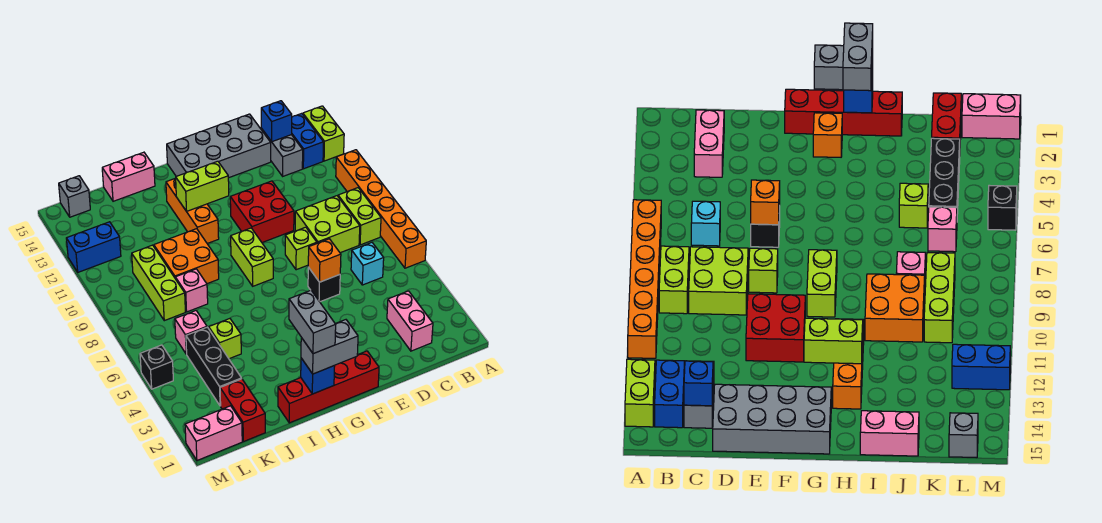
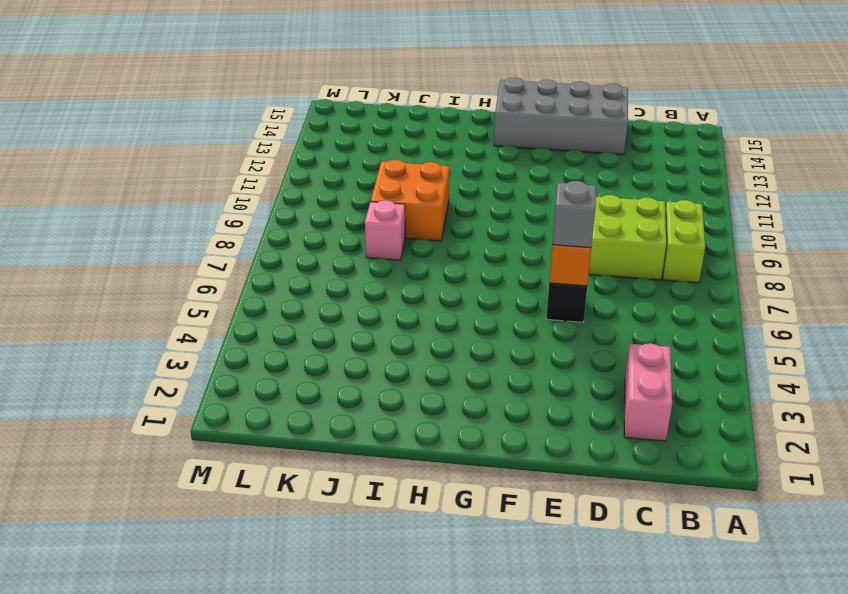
grey brick E6 level 3 -> grey brick L15 level 1
none -> orange brick A6:A11 level 1
none -> lime brick A13:A14 level 1
none -> blue brick B13:B14 level 1
none -> cyan brick C6 level 1

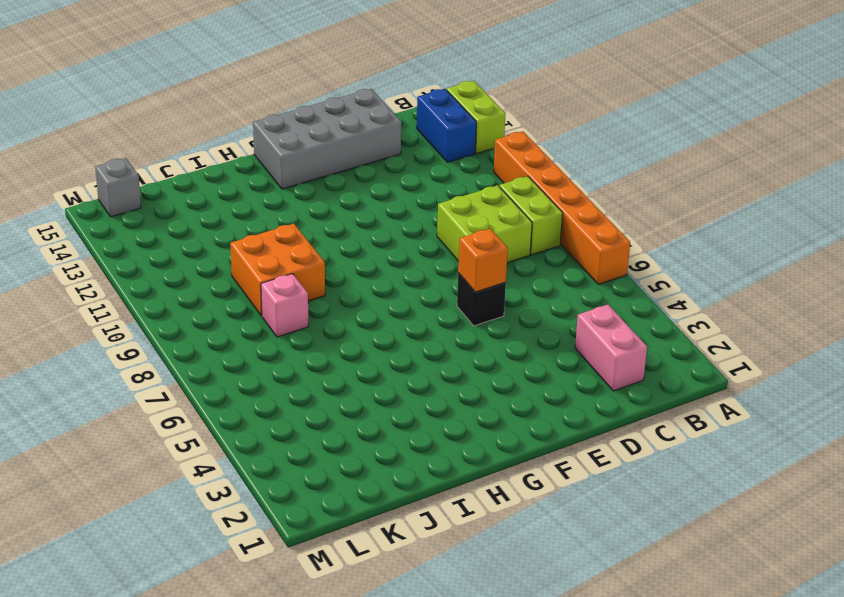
none -> cyan brick C6 level 1
none -> grey brick C13:C14 level 1
none -> lime brick E8 level 1
none -> red brick E10:F11 level 1

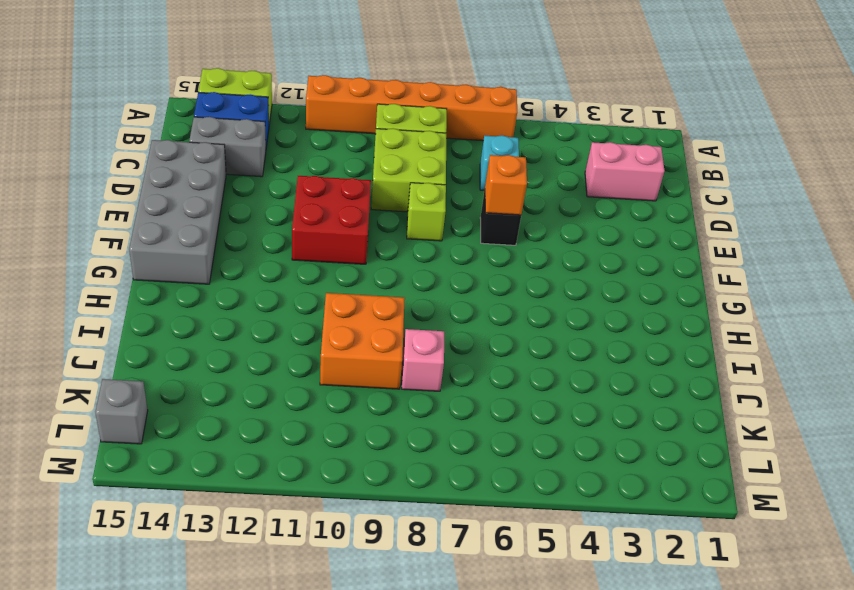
none -> red brick F1:I1 level 1
none -> orange brick G2 level 1
none -> lime brick G8:G9 level 1
none -> orange brick H11:H13 level 1

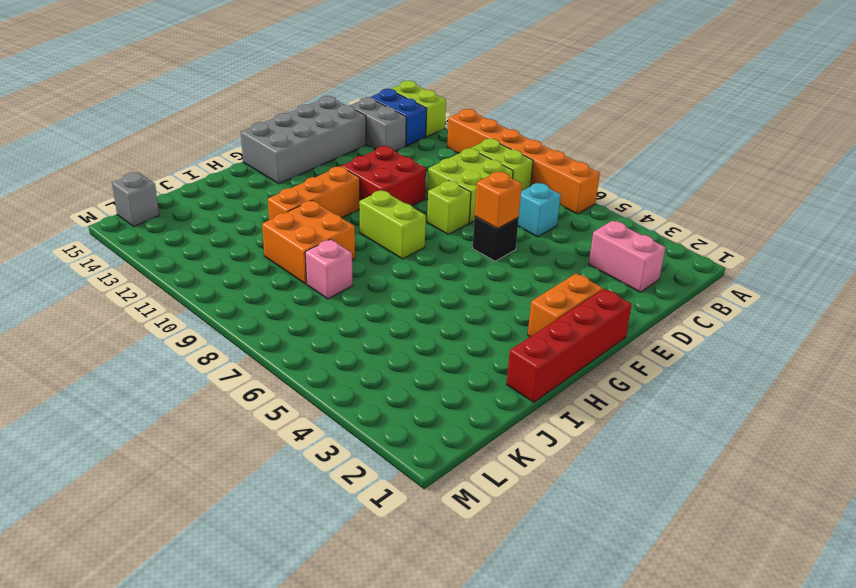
orange brick F2:G2 level 1 -> orange brick G2 level 1
orange brick G11:I11 level 1 -> orange brick H11:H13 level 1
none -> pink brick I15:J15 level 1
none -> lime brick J5 level 1
none -> red brick K1:K2 level 1
none -> black brick K3:K5 level 1

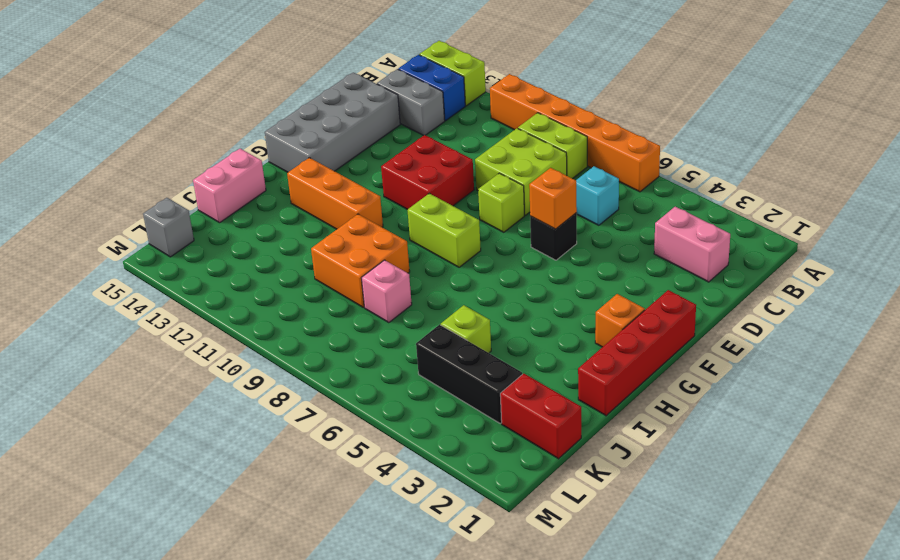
none -> pink brick K6 level 1
none -> lime brick K8:K10 level 1
none -> pink brick L1:M1 level 1
none -> blue brick L12:M12 level 1

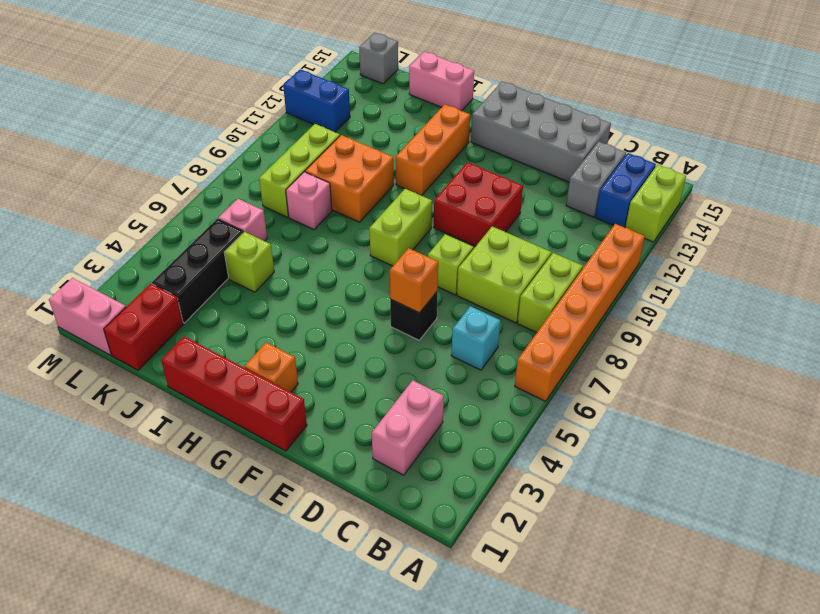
none -> black brick M5 level 1
none -> blue brick C14 level 2
none -> lime brick G12:H12 level 2
none -> blue brick H1 level 2

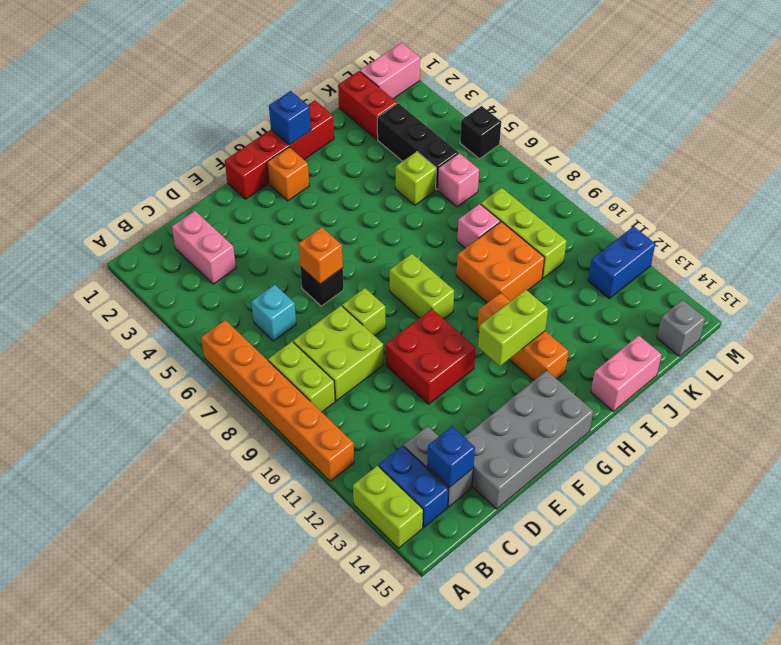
none -> grey brick G1:H1 level 3
none -> grey brick H1:H2 level 4

